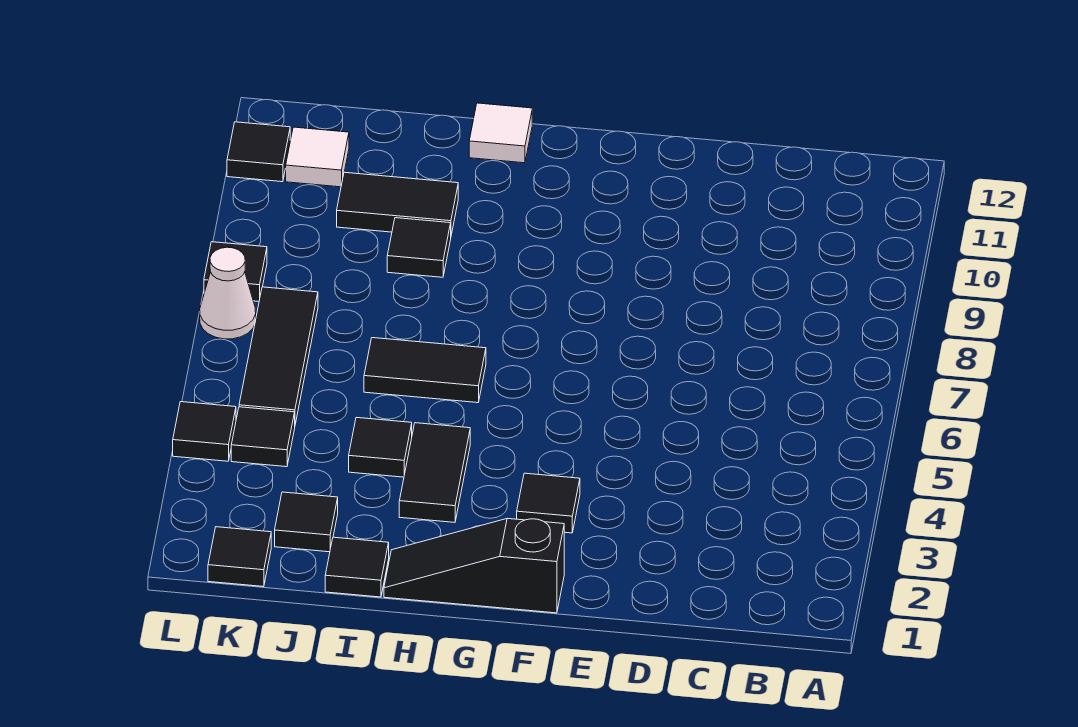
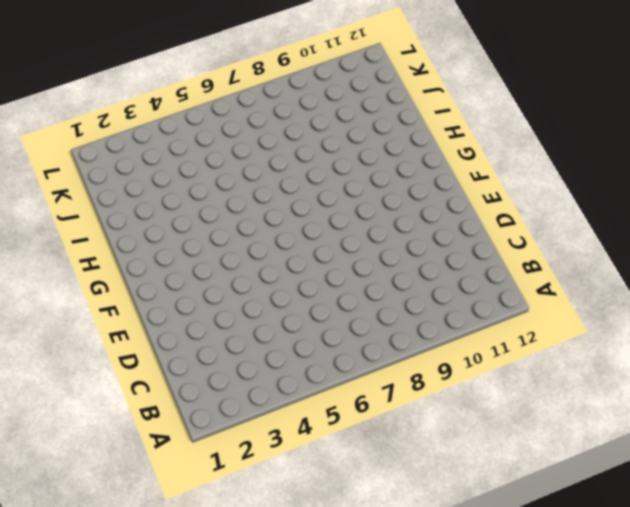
none -> black slope F1:H1 level 1 top F
none -> black tile F3 level 1
none -> black tile H3:H4 level 1

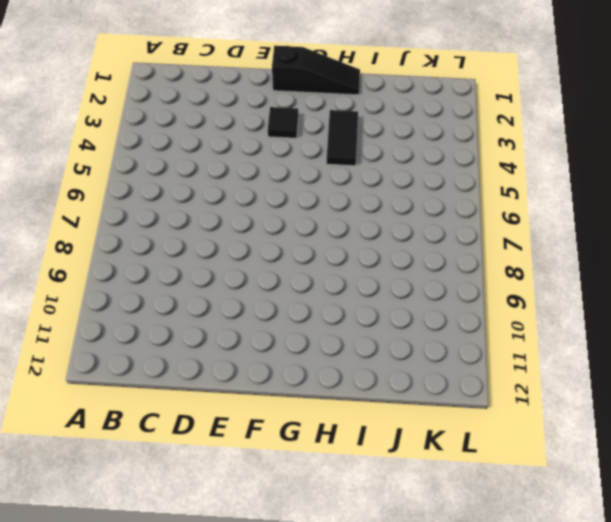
none -> black tile H6:I6 level 1
none -> white tile H12 level 1
none -> black tile I1 level 1

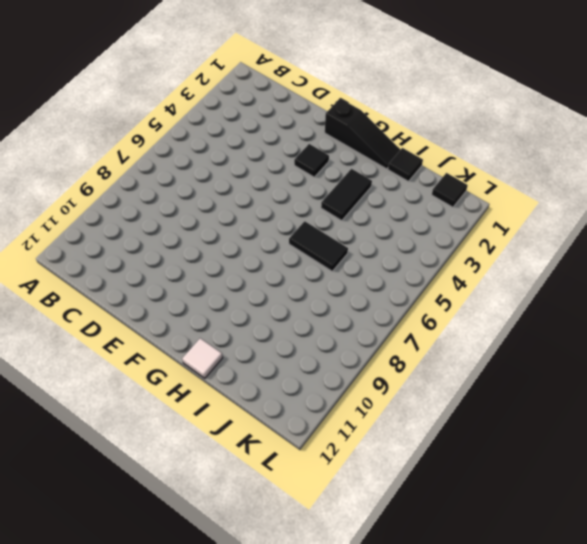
none -> black tile I4 level 1
none -> black tile I9 level 1
none -> black tile I10:J10 level 1

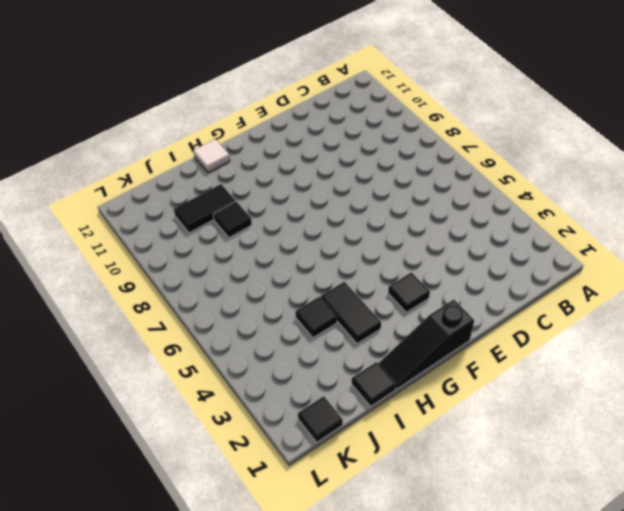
none -> black tile H6:I6 level 1
none -> black tile J2 level 1
none -> black tile K4 level 1

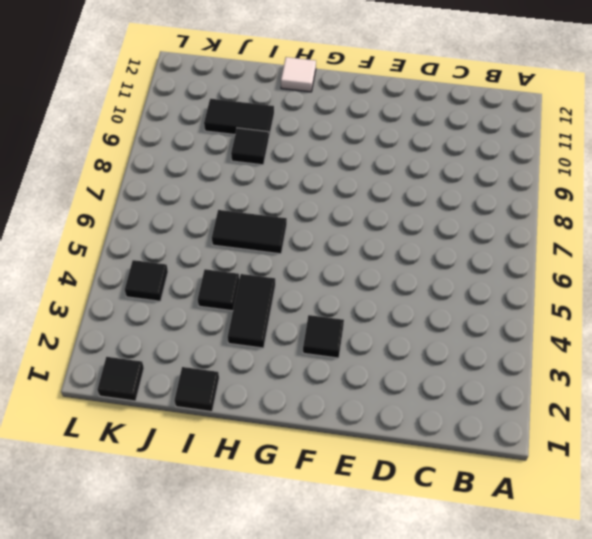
none -> black slope F1:H1 level 1 top F
none -> black tile J2 level 1
none -> black tile K5:K7 level 1

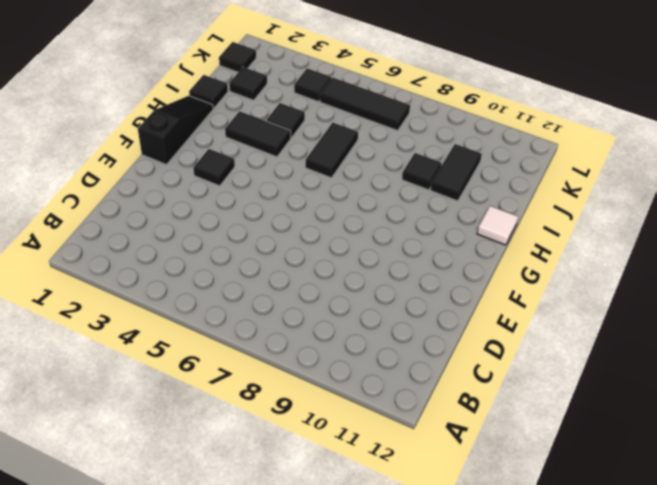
none -> white tile K11 level 1
none -> black tile L4 level 1
none -> white cone L7 level 1

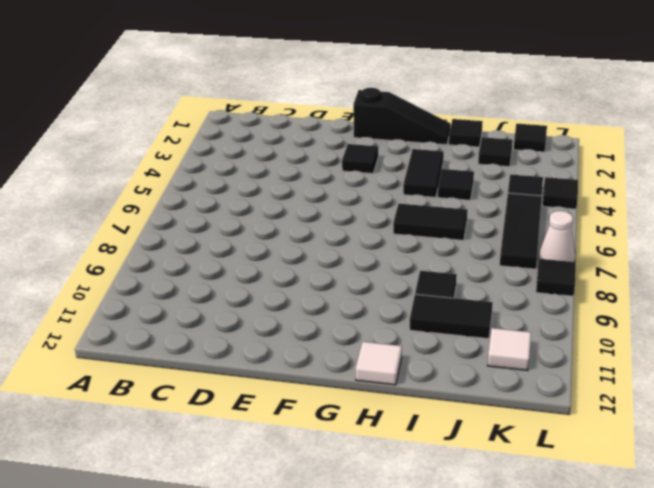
none -> black tile L11 level 1

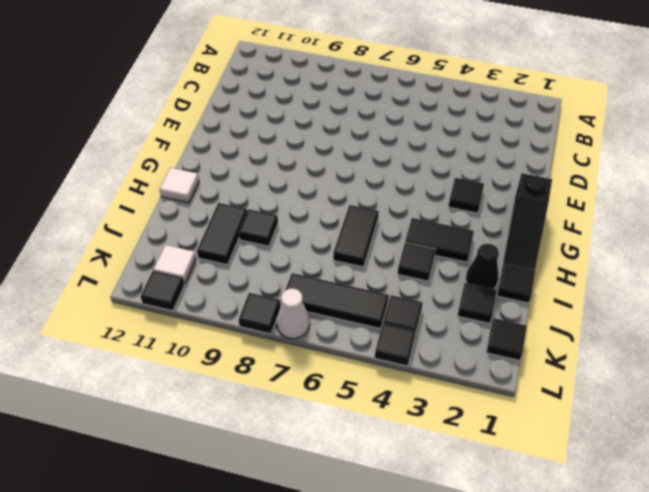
black cone I2 level 1 -> none

